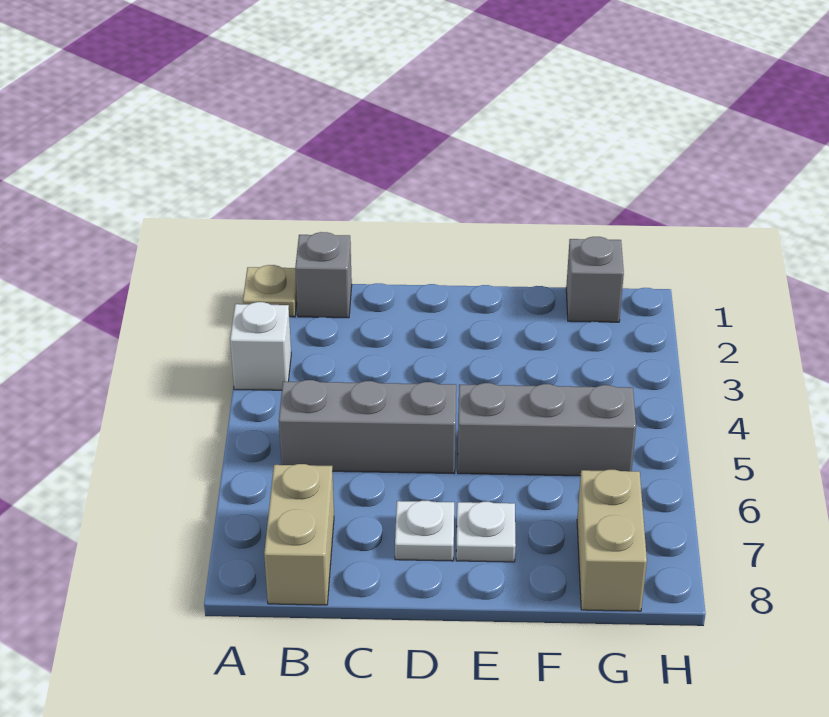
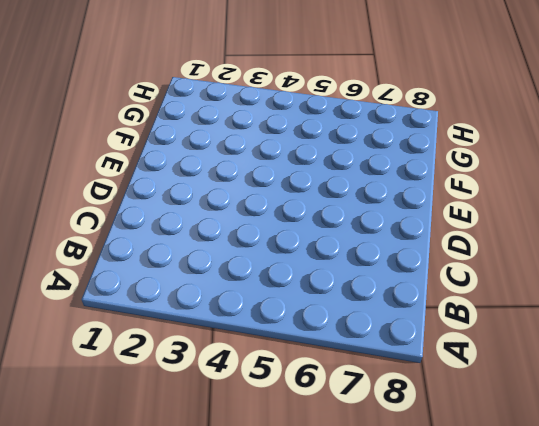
none -> tan plate A1 level 1
none -> white brick A3 level 1

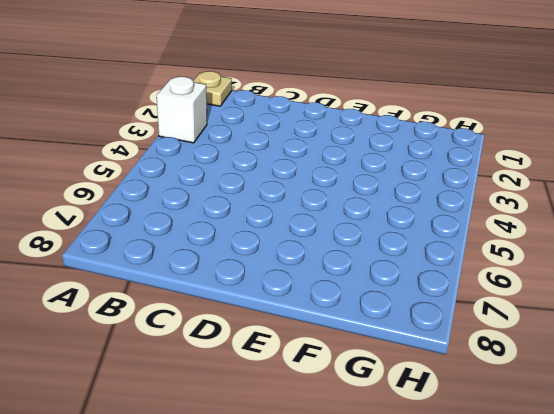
none -> grey brick B1 level 1
none -> grey brick B5:D5 level 1

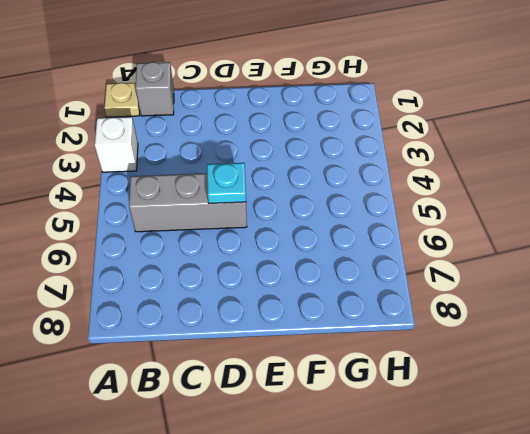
cyan plate D5 level 2 -> none
none -> tan brick B7:B8 level 1
none -> white plate D7 level 1

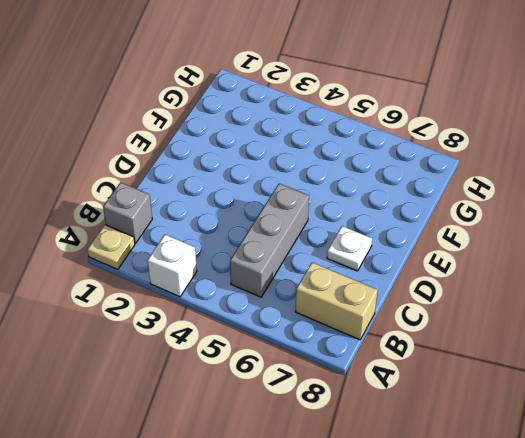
none -> grey brick E5:G5 level 1
none -> white plate E7 level 1

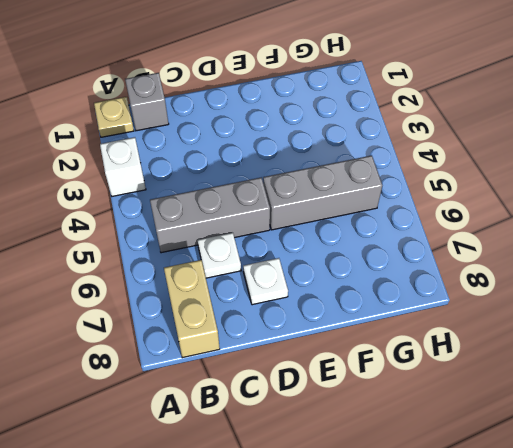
white plate C6 level 1 -> white plate E7 level 1
none -> grey brick G1 level 1
none -> tan brick G7:G8 level 1

